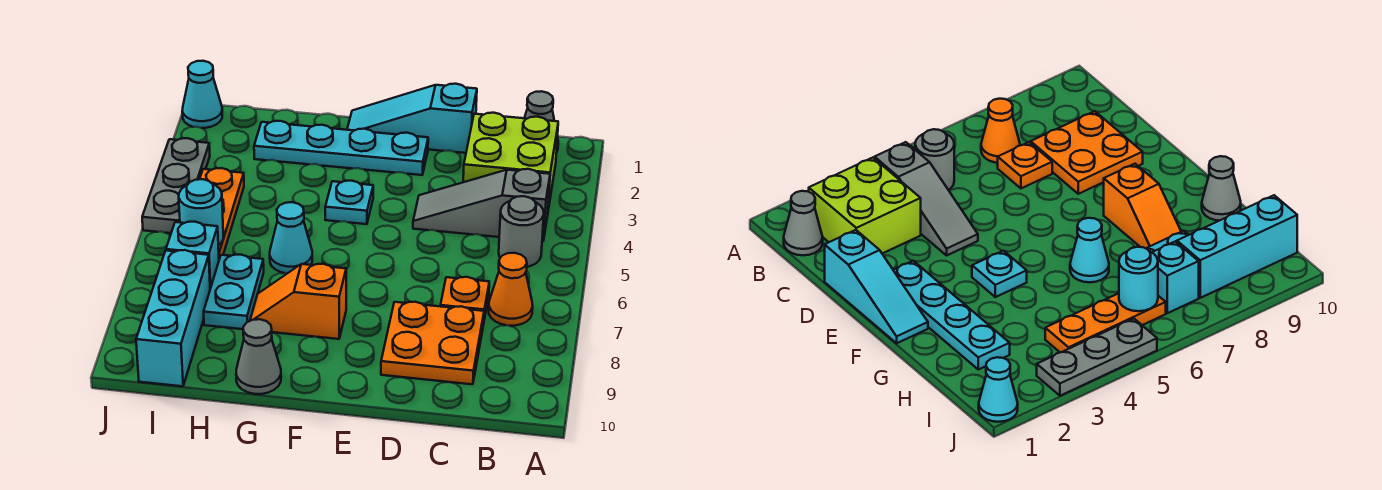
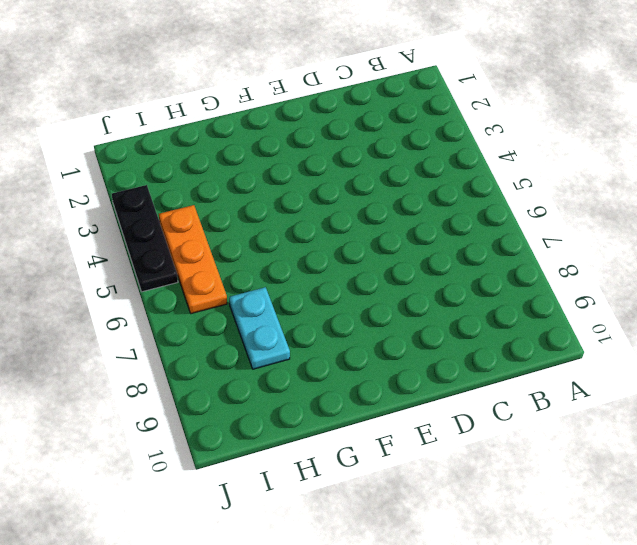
black plate J3:J5 level 1 -> grey plate J3:J5 level 1
none -> grey cone B1 level 1
none -> lime brick B2:C3 level 1
none -> grey slope B4:D4 level 1 top B

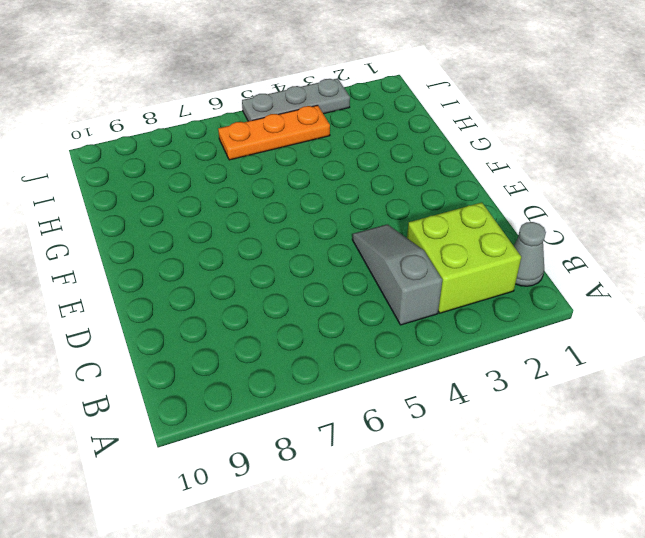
none -> grey round brick B5 level 1
none -> orange cone B7 level 1
none -> orange plate C7 level 1

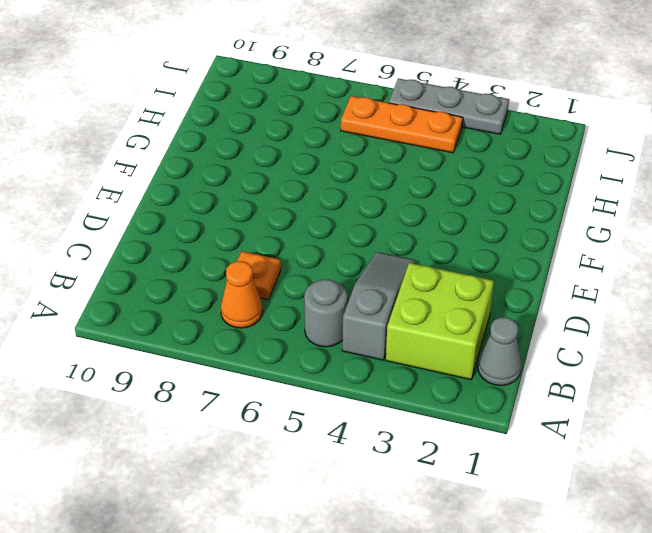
none -> orange plate C8:D9 level 1
none -> cyan slope D1:F1 level 1 top D
none -> cyan plate E2:H2 level 1

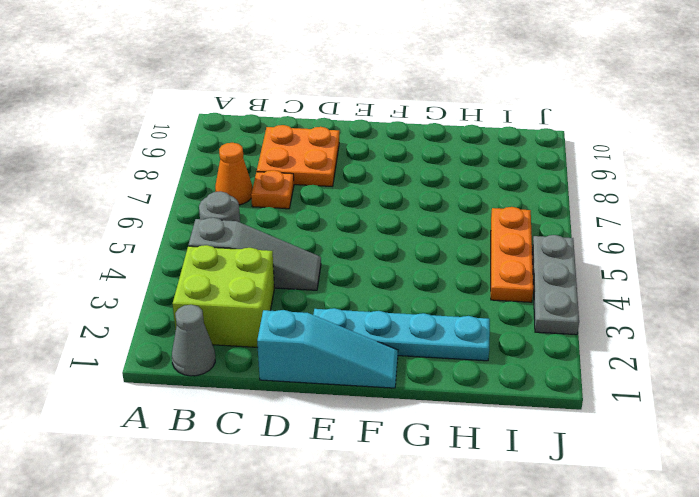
none -> cyan plate F4 level 1
none -> orange slope F8:G8 level 1 top F
none -> cyan cone G6 level 1

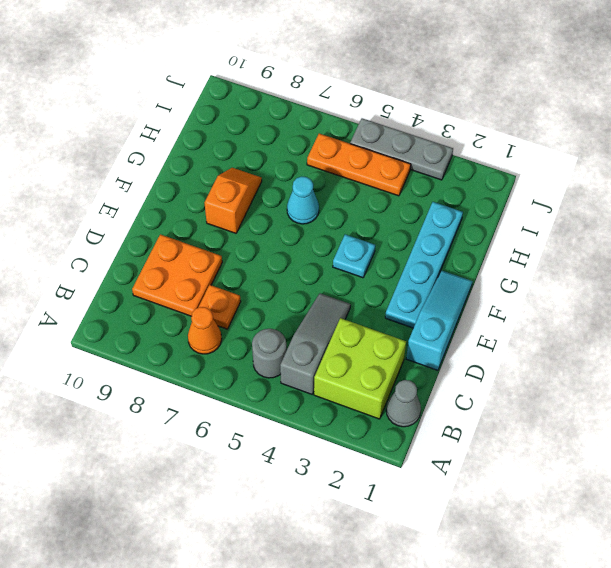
none -> grey cone G10 level 1
none -> cyan plate H7:H8 level 1
none -> cyan brick I7 level 1

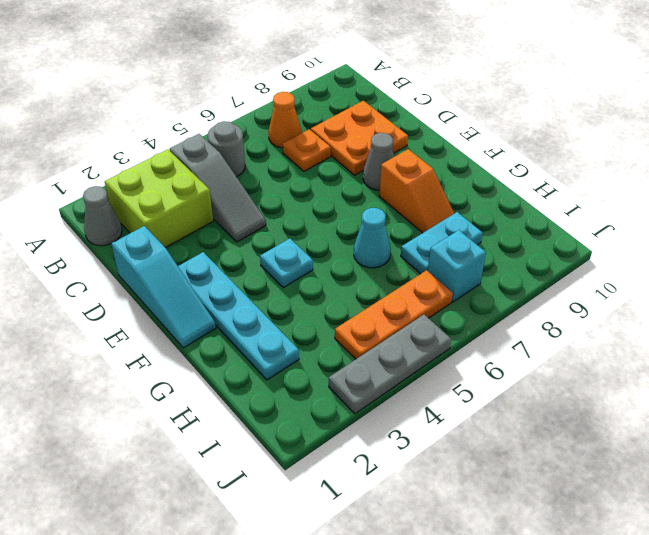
grey cone E8 level 1 -> grey cone G10 level 1
none -> cyan brick I8:I10 level 1
none -> cyan cone J1 level 1
none -> cyan round brick I6 level 2

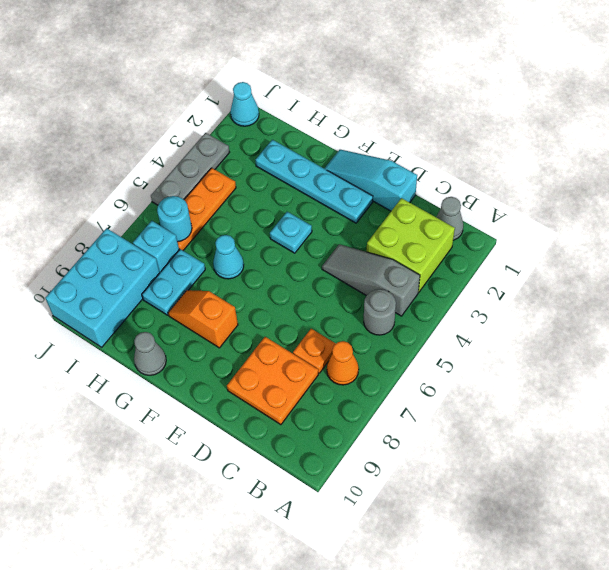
cyan brick I8:J10 level 1 -> cyan brick I8:I10 level 1

